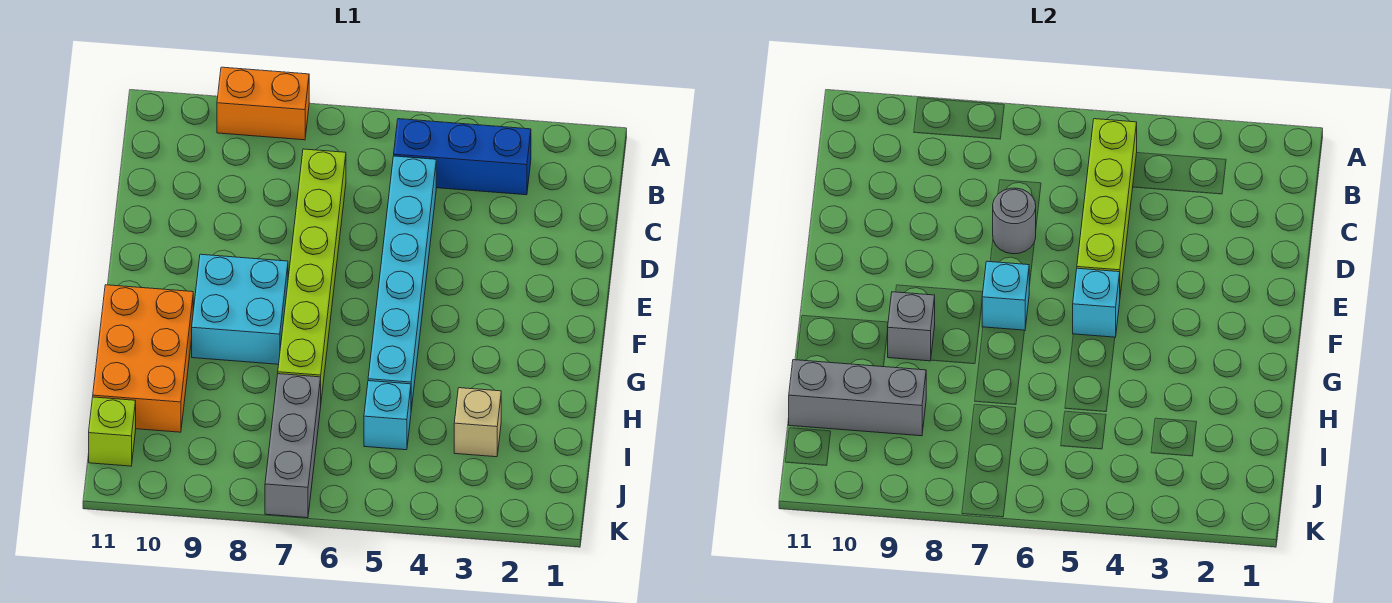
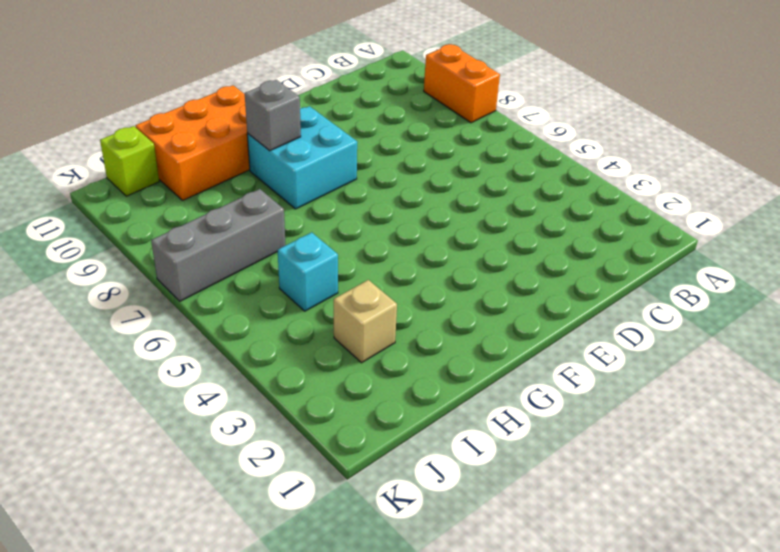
none -> blue brick B3:B5 level 1
none -> cyan brick C5:H5 level 1
none -> lime brick C7:H7 level 1

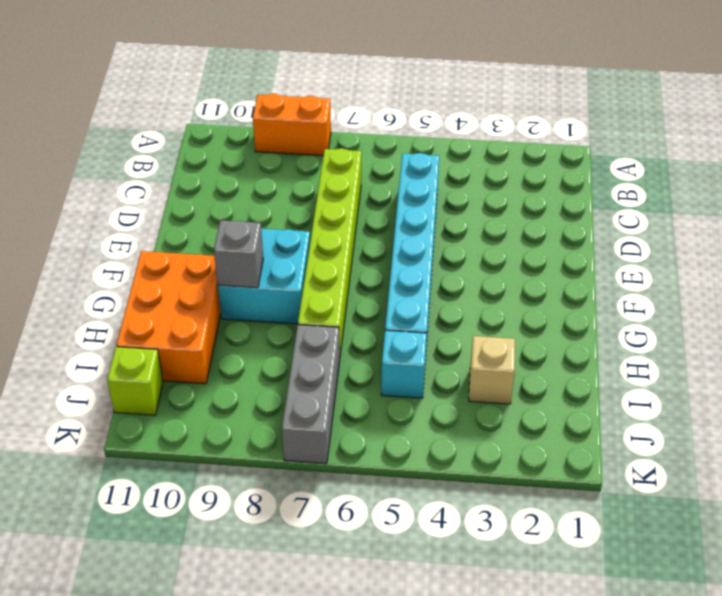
none -> blue brick B3:B5 level 1
none -> lime brick B5:E5 level 2
none -> grey round brick D7 level 2

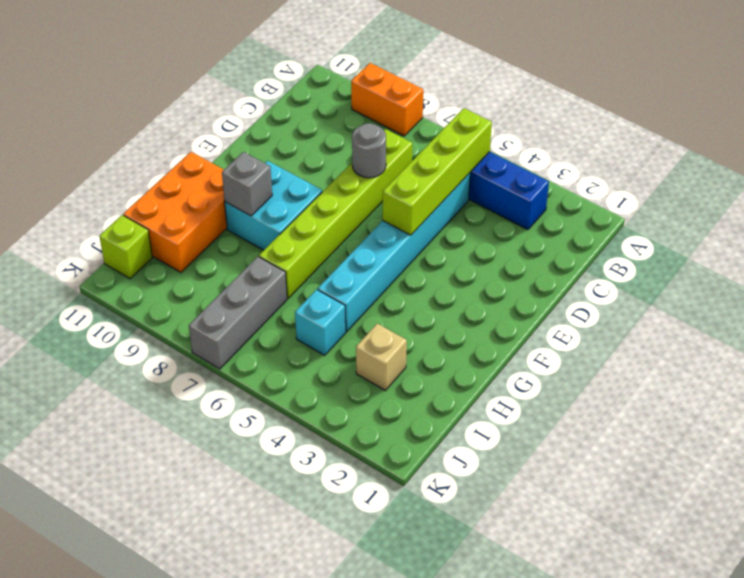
none -> cyan brick F5 level 2
none -> cyan brick F7 level 2
none -> grey brick I9:I11 level 2

